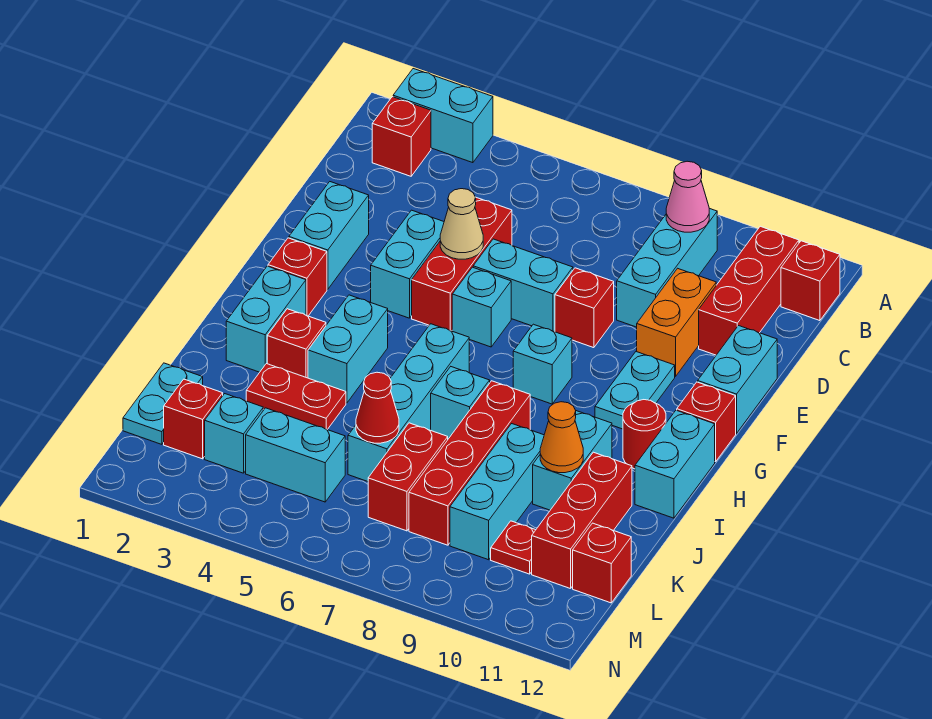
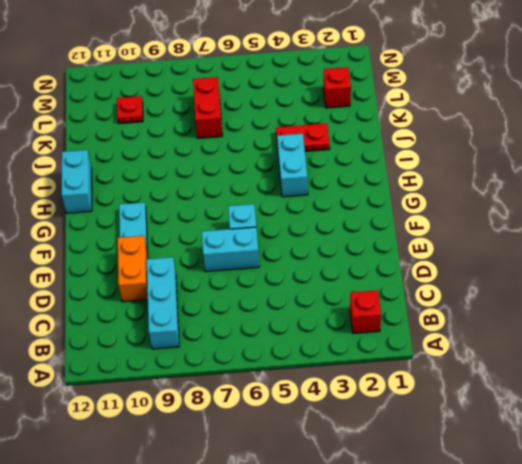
none -> cyan brick A2:A3 level 1
none -> red brick B11:D11 level 1
none -> red brick B12 level 1
none -> red brick D5:F5 level 1

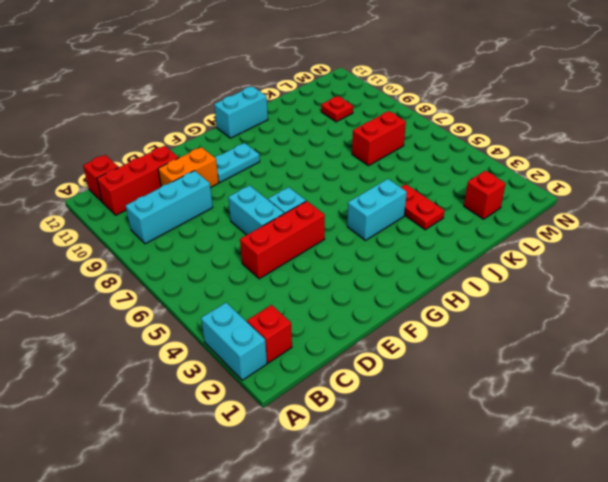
none -> cyan brick E2:F2 level 1
none -> cyan brick E4:F4 level 1
none -> red brick E8 level 1
none -> cyan brick E12:F12 level 1

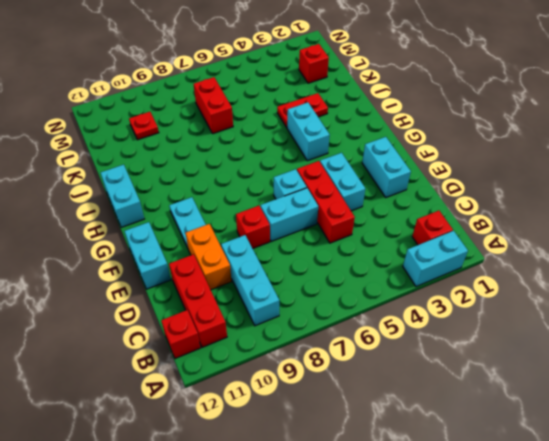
none -> red brick G2 level 1
none -> cyan brick G8 level 1
none -> red brick G12 level 1
none -> cyan brick H2:I2 level 1

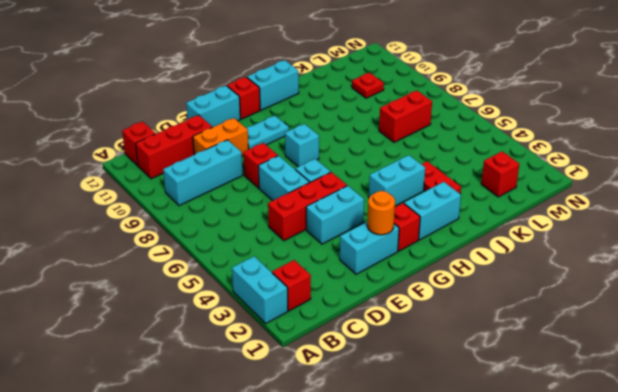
orange round brick F2 level 2 -> none
none -> cyan brick H6:K6 level 1
none -> red round brick H11 level 1
none -> red brick I3 level 1
none -> cyan brick I7 level 1

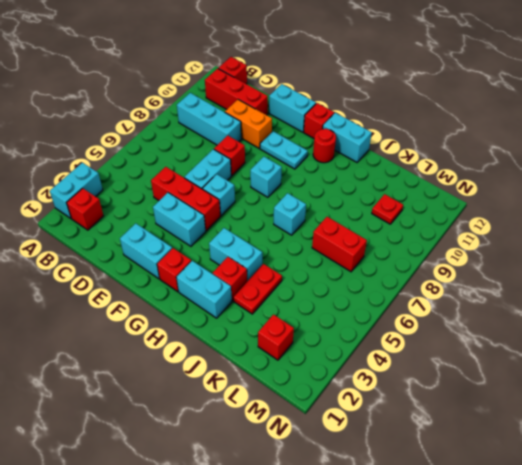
none -> cyan brick H6:K6 level 1
none -> red brick I8:L8 level 1
none -> cyan brick I10:J10 level 1
none -> cyan brick J9:L9 level 1

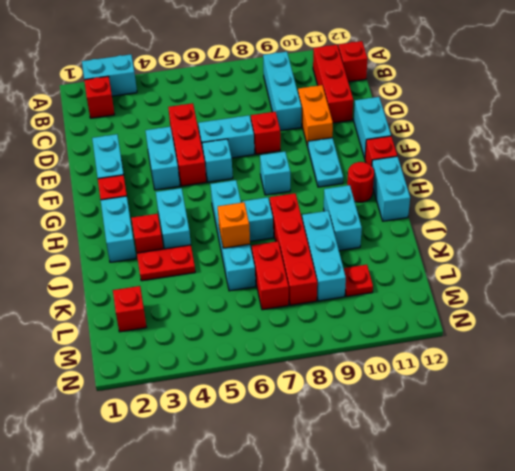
orange brick J6 level 2 -> none
none -> red brick J11:L11 level 1
none -> cyan plate K1:L1 level 1
none -> cyan brick L3 level 1
none -> cyan brick L4:L5 level 1

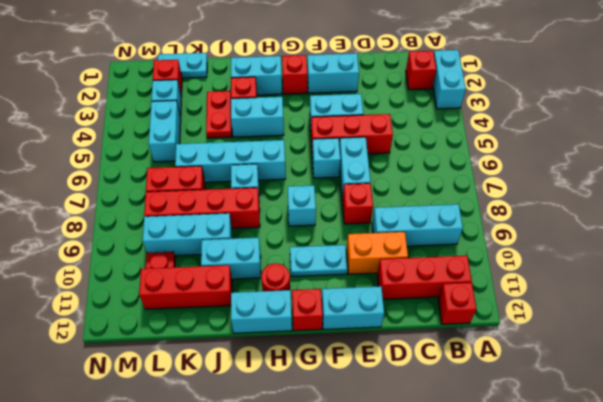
none -> red brick L12 level 1
none -> pink cone B9 level 2
none -> tan cone E5 level 2
none -> orange cone J10 level 2

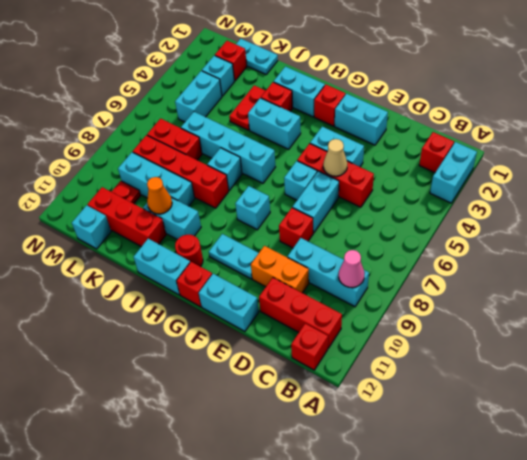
cyan brick L12 level 1 -> red brick L12 level 1
none -> red cone K6 level 2

